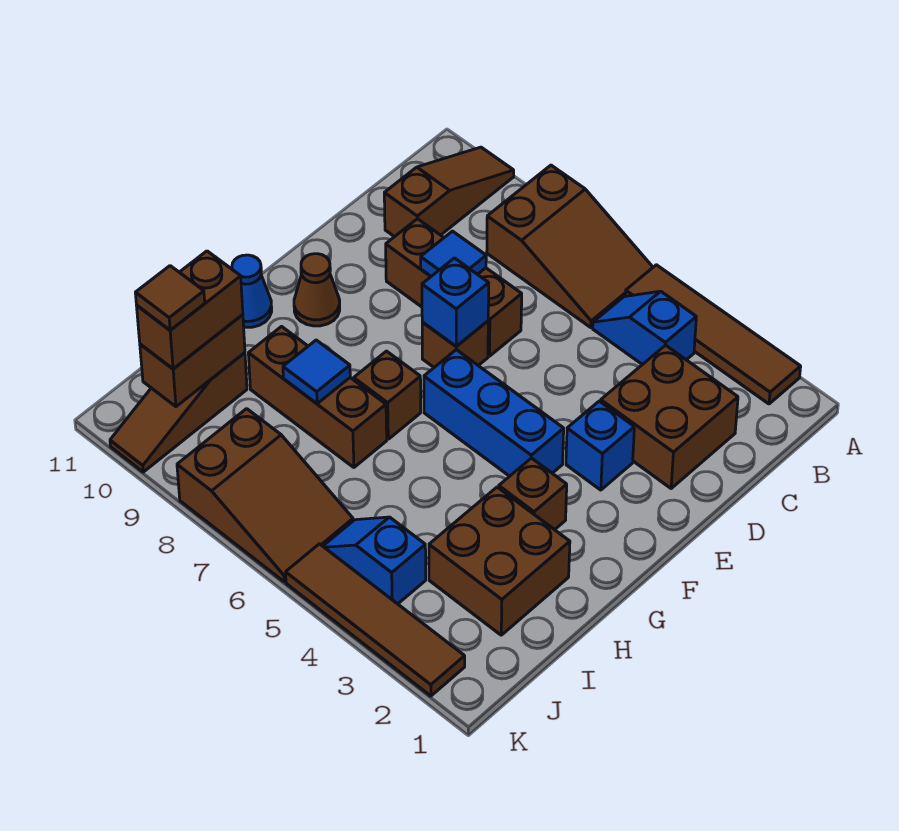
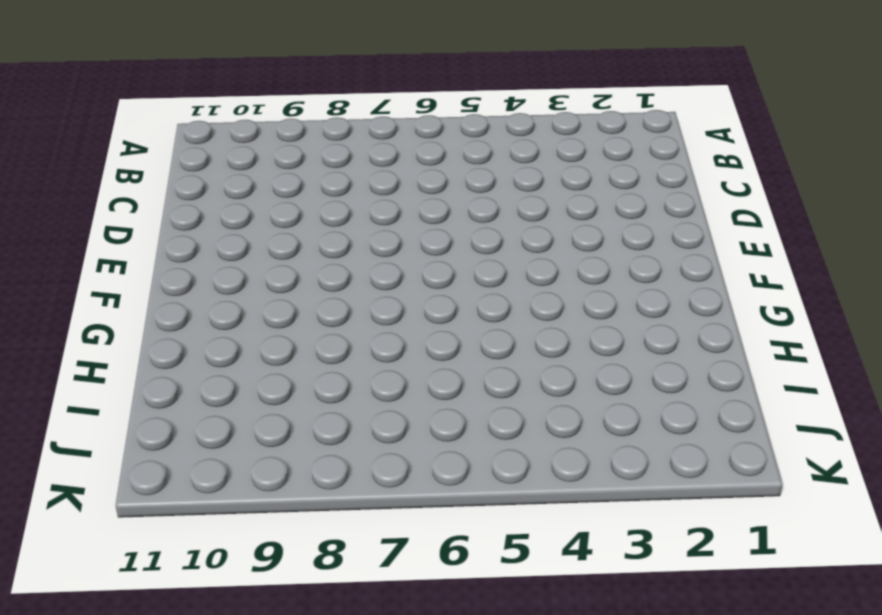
none -> brown tile A2:A5 level 1
none -> brown slope A6:B8 level 1 top 8
none -> brown slope A10:C10 level 1 top C

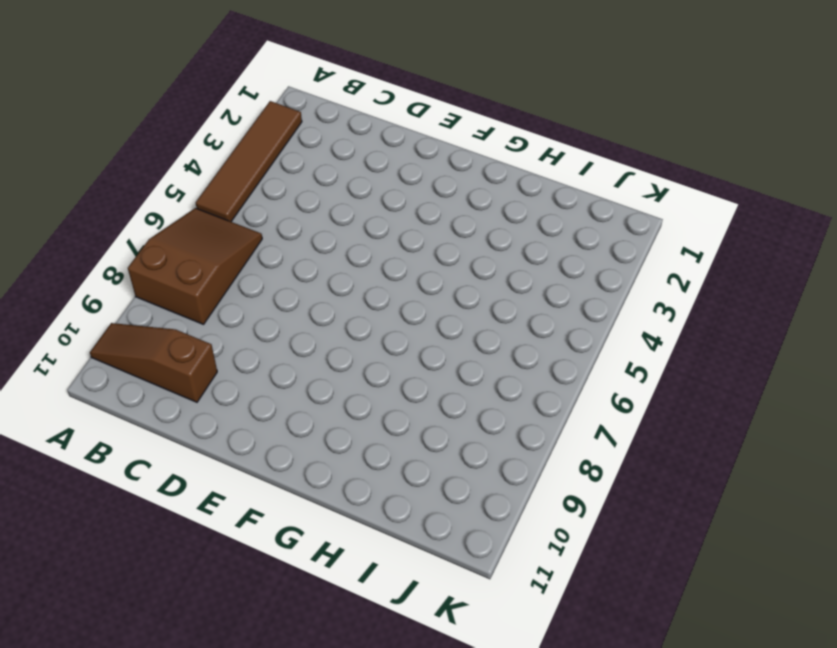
none -> blue slope B4:B5 level 1 top 4
none -> brown brick C2:D3 level 1
none -> brown brick D7:D9 level 1

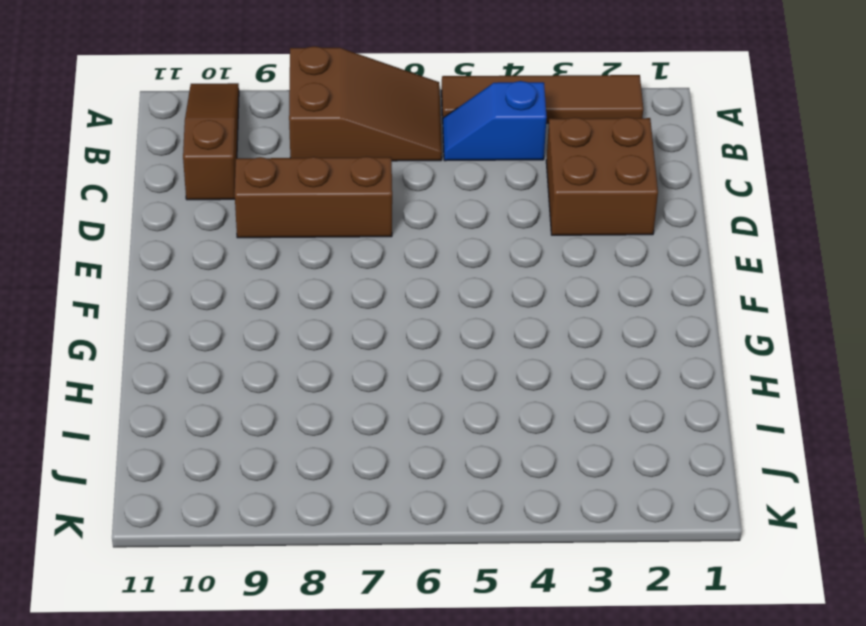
none -> blue brick E3 level 1
none -> brown brick E7 level 1
none -> blue brick F4:F6 level 1

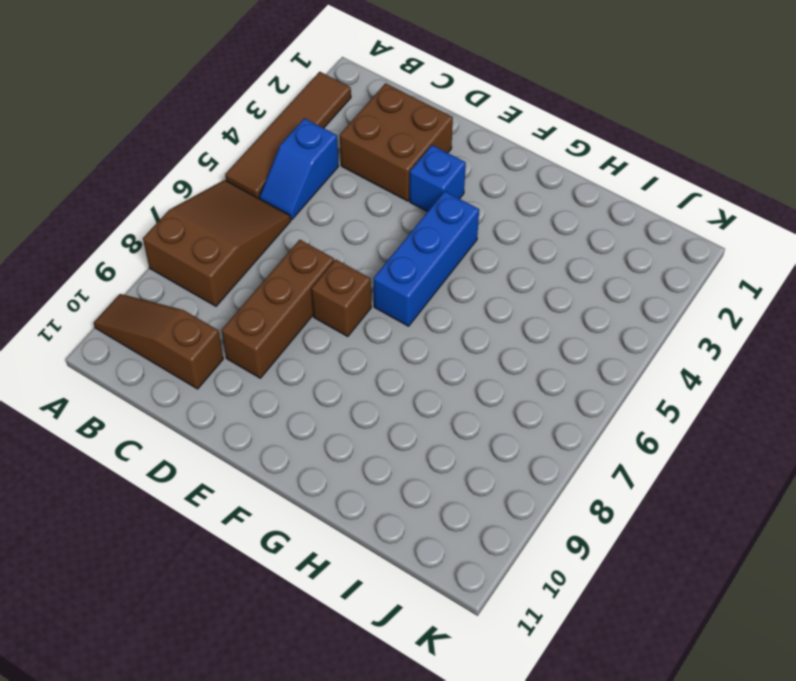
none -> brown cone F10 level 1
none -> brown brick G3 level 1
none -> brown brick G7 level 1

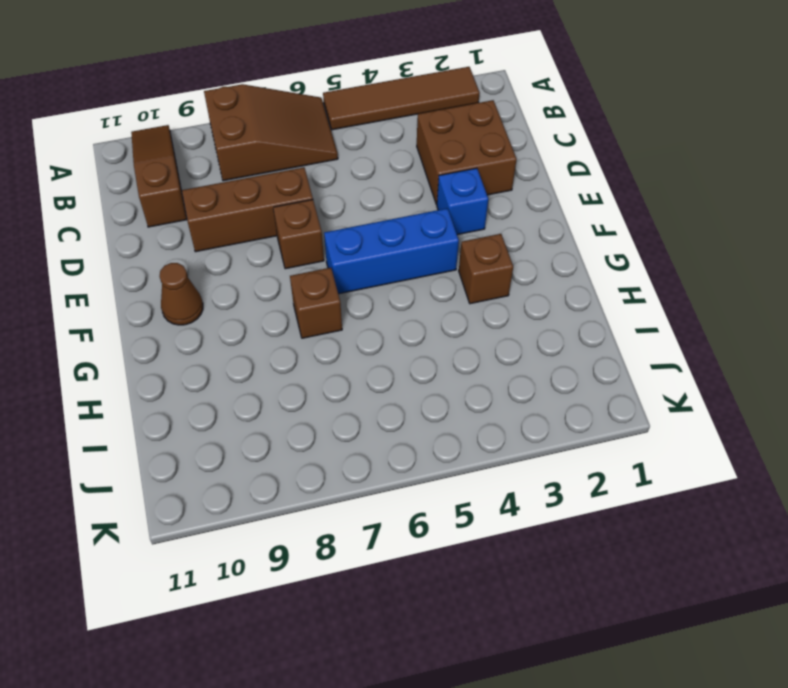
none -> blue slope B4:B5 level 1 top 4
none -> blue cone G11 level 1
none -> brown brick H2:I3 level 1

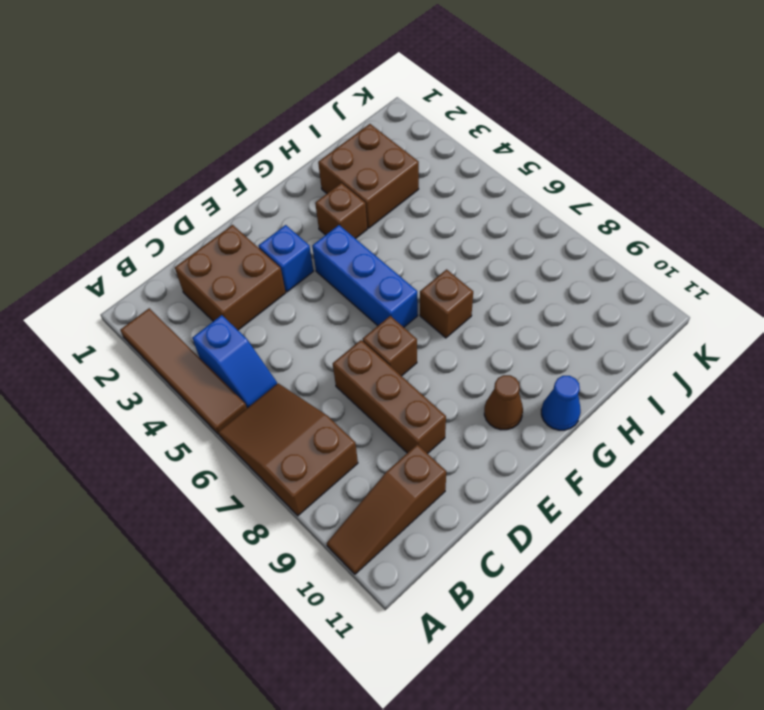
none -> brown brick H7:H9 level 1
none -> brown slope I10:K10 level 1 top I
none -> blue slope J4:J5 level 1 top 4

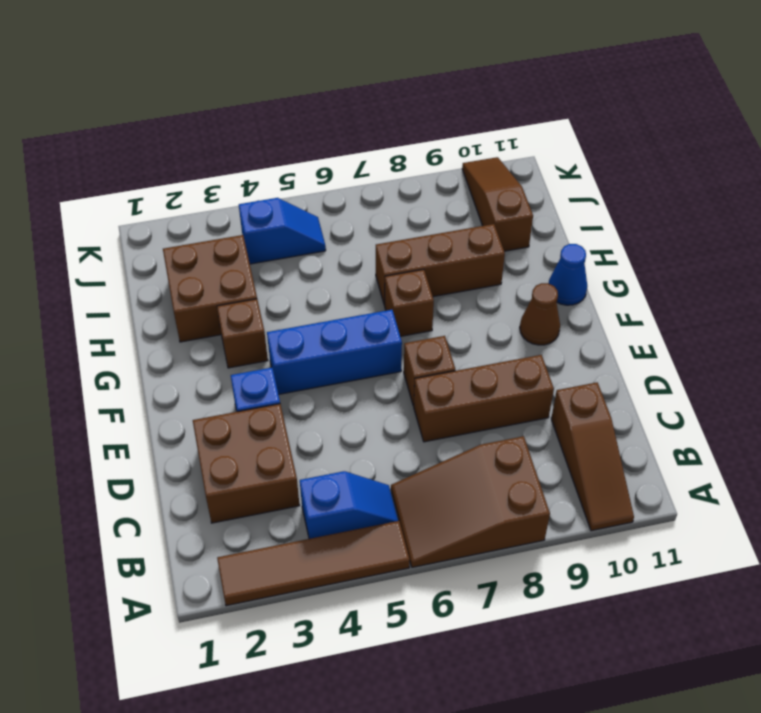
none -> brown slope J6:K8 level 1 top 8
none -> brown tile K2:K5 level 1
none -> blue tile D8 level 2

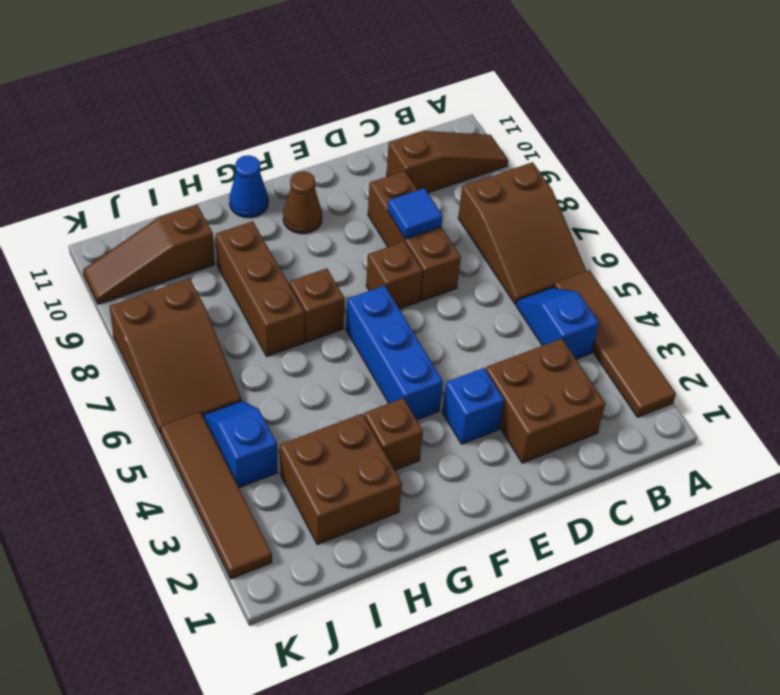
none -> blue brick E7 level 2
none -> blue tile H8 level 2
none -> brown brick I10:J10 level 2

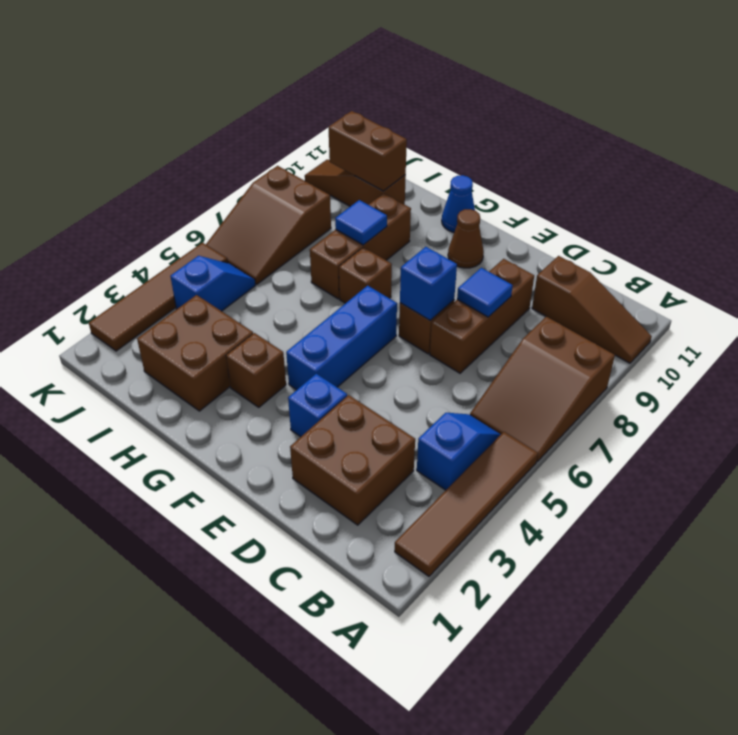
none -> brown brick I10:J10 level 3
none -> brown tile J10 level 4

